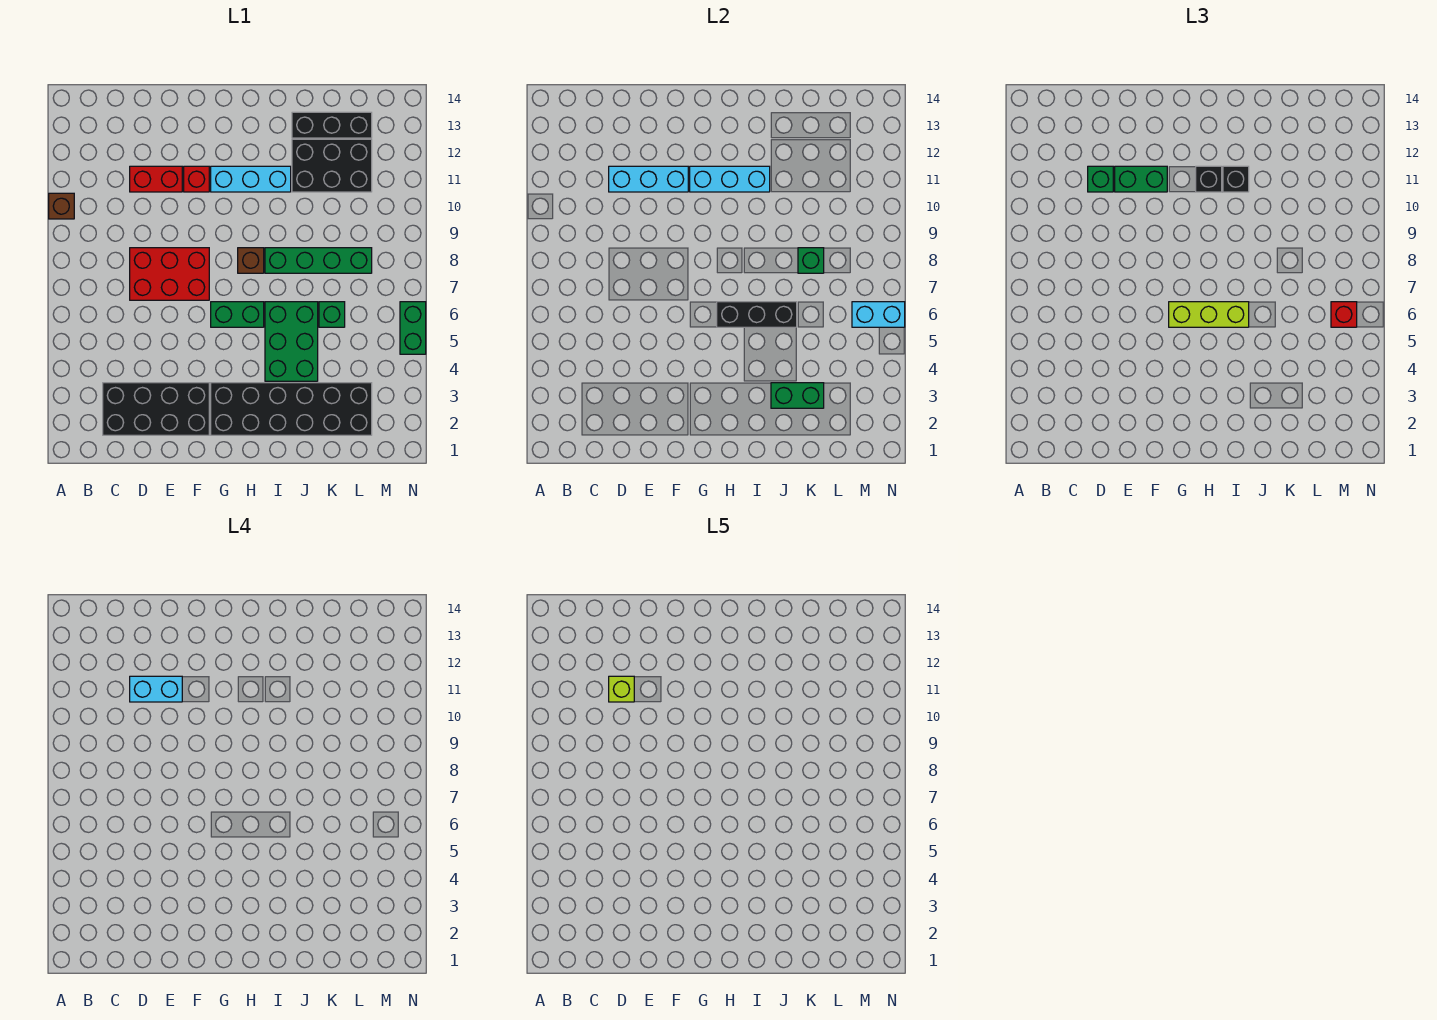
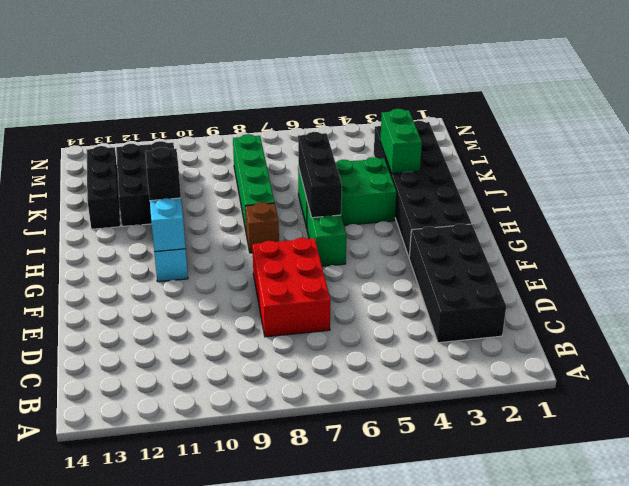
none -> brown brick A10 level 1
none -> red brick D11:E11 level 1
none -> red brick F11 level 1

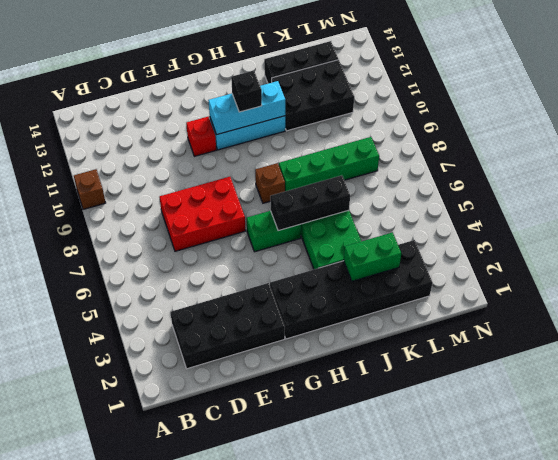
none -> red brick D11:E11 level 1
none -> green brick K6 level 1
none -> green brick N5:N6 level 1

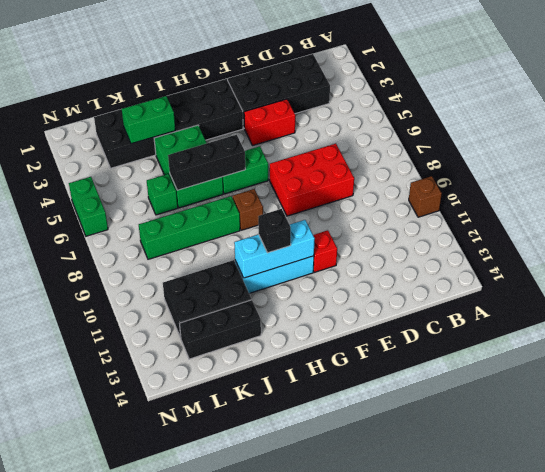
red brick E4:F4 level 1 -> red brick D11:E11 level 1
none -> cyan brick D11:F11 level 2
none -> green brick K8 level 2
none -> cyan brick M6:N6 level 2

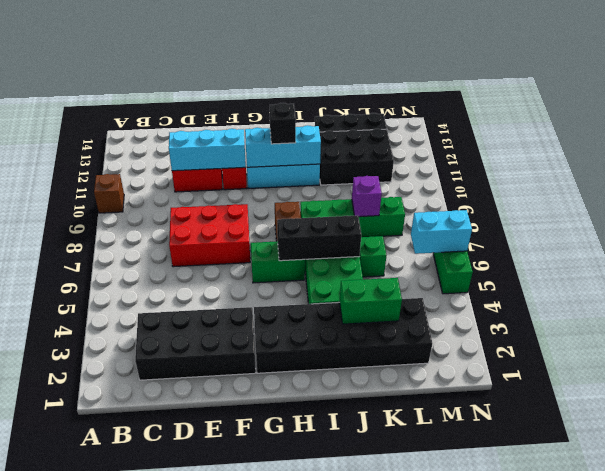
purple brick K8 level 2 -> green brick K8 level 2
none -> green brick D11 level 3
none -> green brick E11:F11 level 3
none -> lime brick G6:I6 level 3

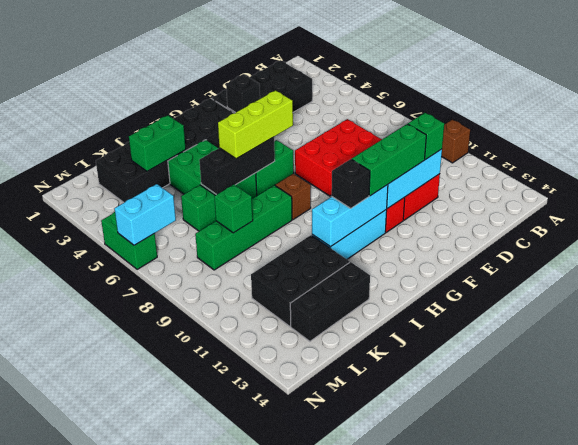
green brick E11:G11 level 3 -> green brick E11:F11 level 3
black brick F3 level 2 -> black brick I11 level 3
none -> red brick M6 level 3
none -> cyan brick D11:E11 level 4
none -> lime brick D11 level 5

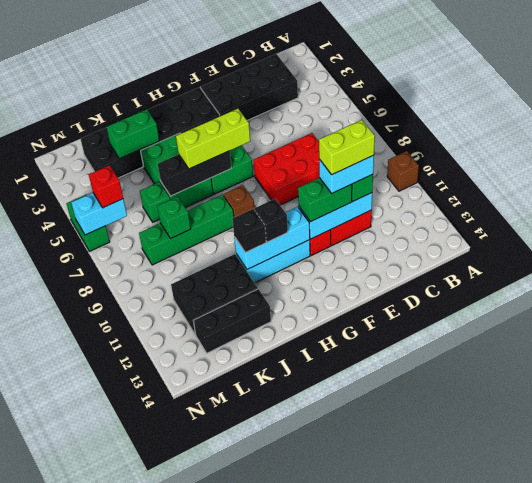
lime brick D11:E11 level 5 -> lime brick D11 level 5

